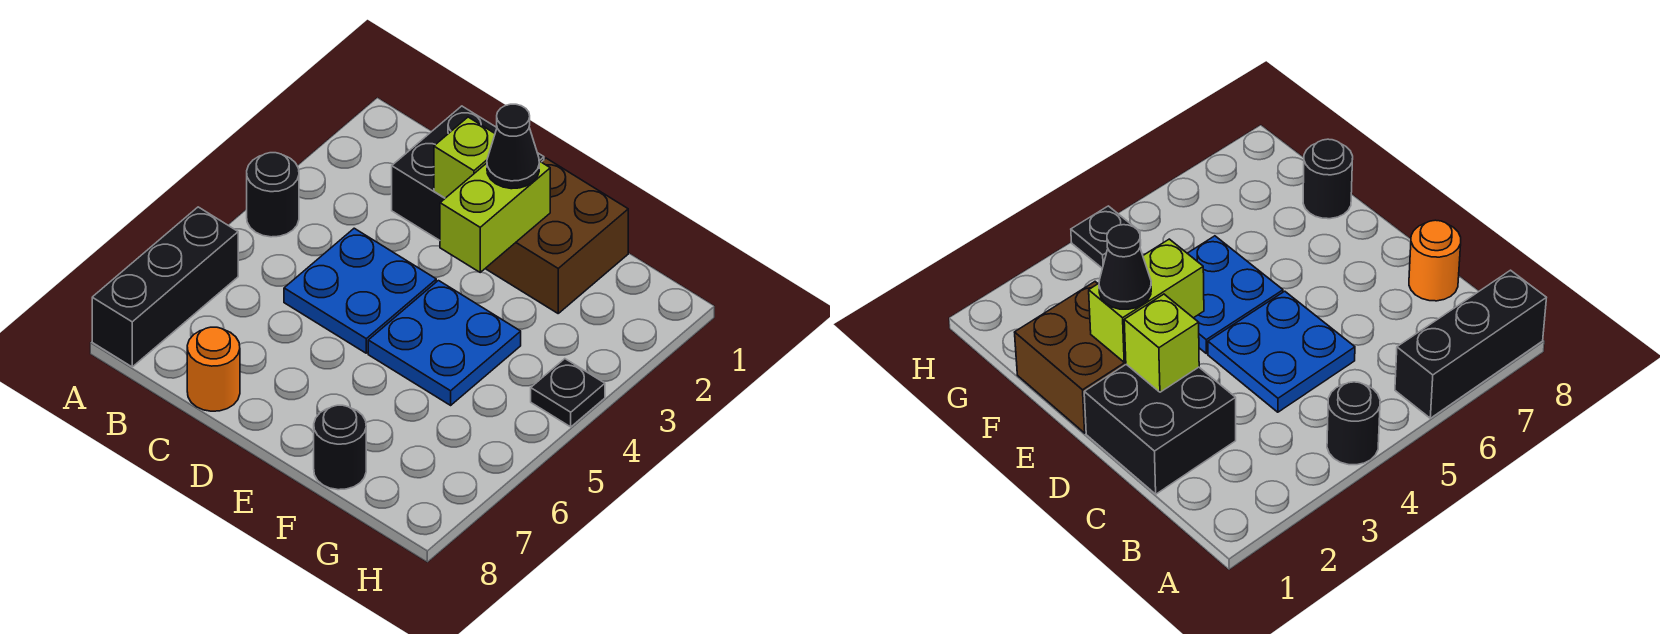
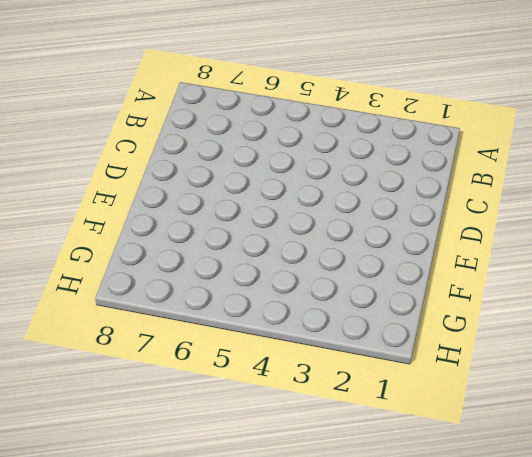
none -> black round brick A4 level 1
none -> black brick A6:A8 level 1
none -> black brick C1:D2 level 1

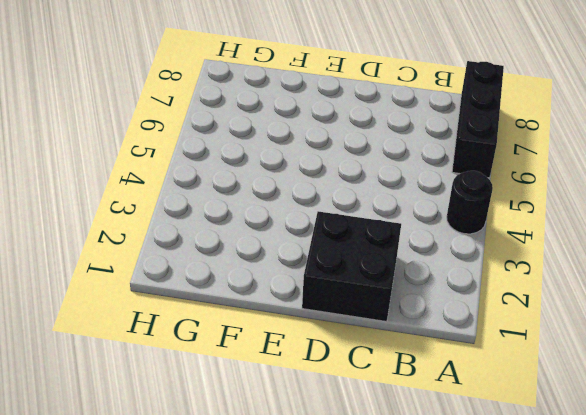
none -> blue plate C4:D5 level 1
none -> orange round brick C8 level 1
none -> brown brick E1:F2 level 1

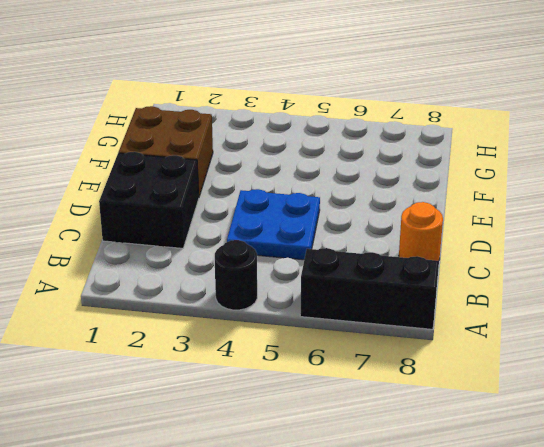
none -> blue plate E4:F5 level 1
none -> black round brick F8 level 1
none -> black plate H4 level 1

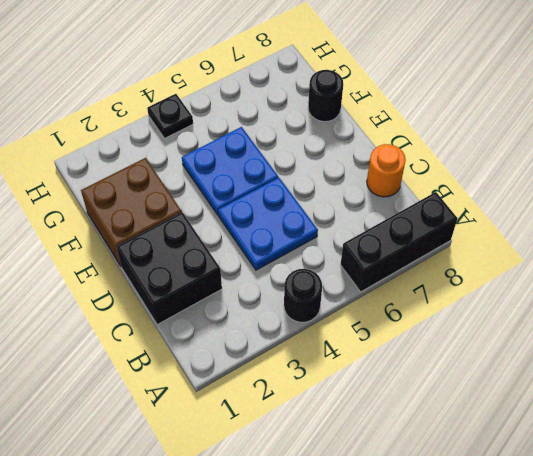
none -> lime brick D2 level 2
none -> lime brick E2:E3 level 2
none -> black cone E2 level 3

